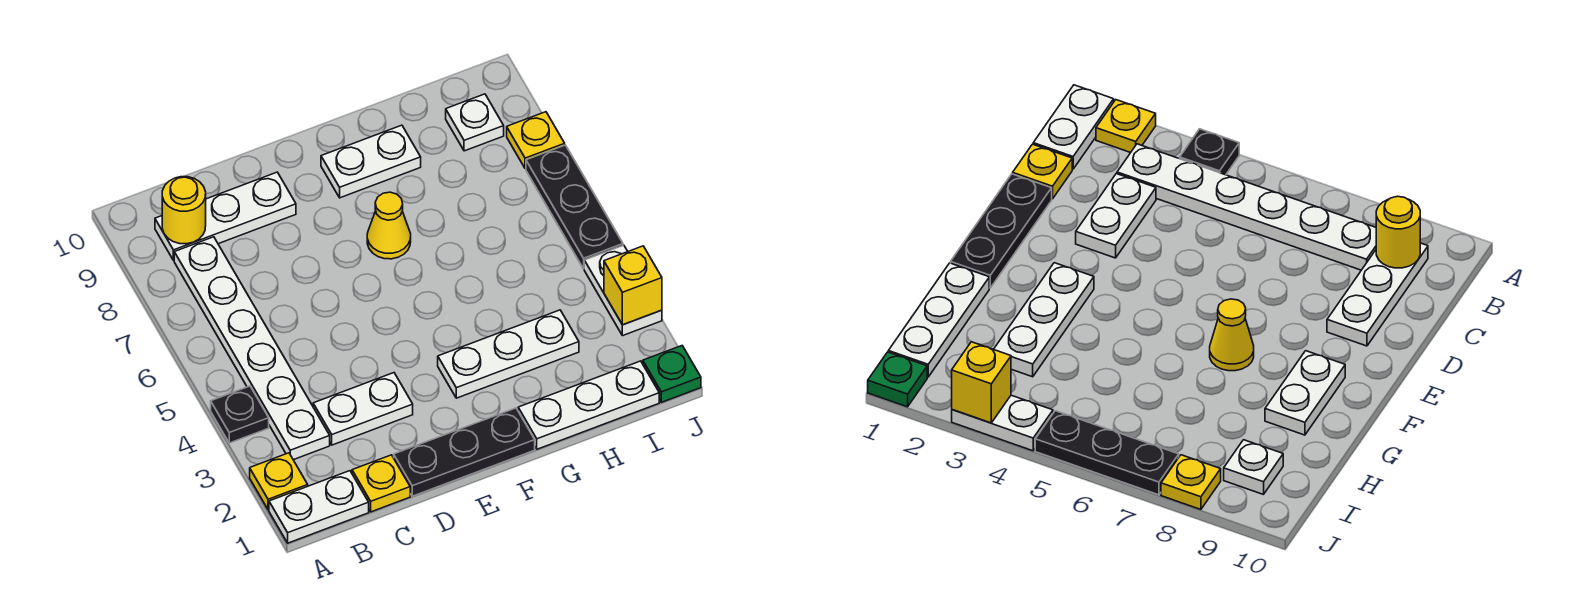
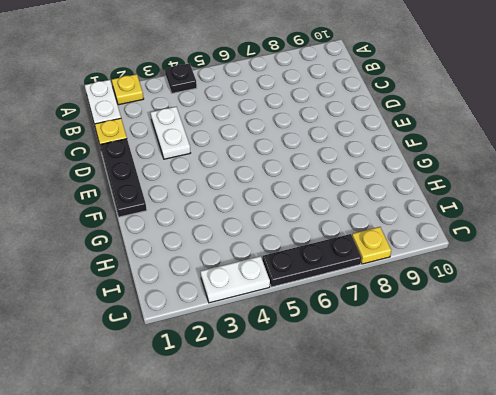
none -> white plate B3:B8 level 1
none -> white plate B9:D9 level 1
none -> white plate F3:H3 level 1

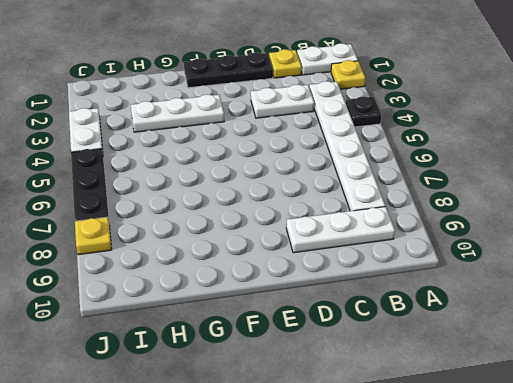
none -> yellow cone F7 level 1
none -> white plate F9:G9 level 1
none -> white plate G1:I1 level 1

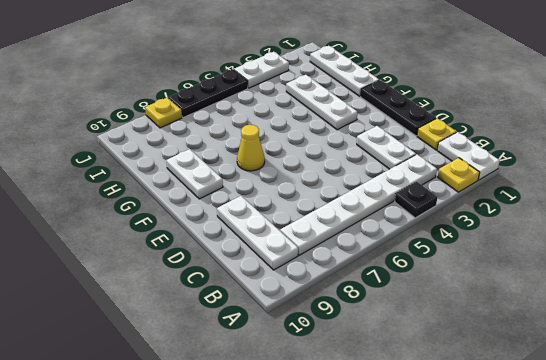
none -> white plate I9 level 1
none -> green plate J1 level 1
none -> yellow round brick B9 level 2

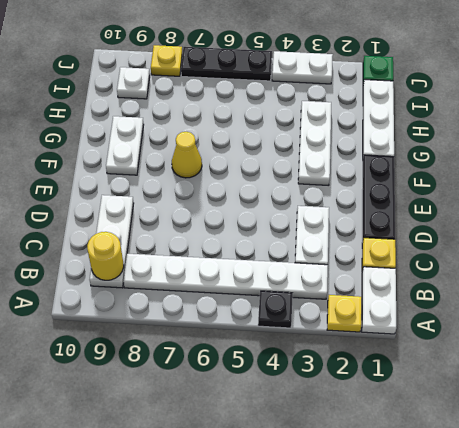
none -> yellow brick J3 level 2

